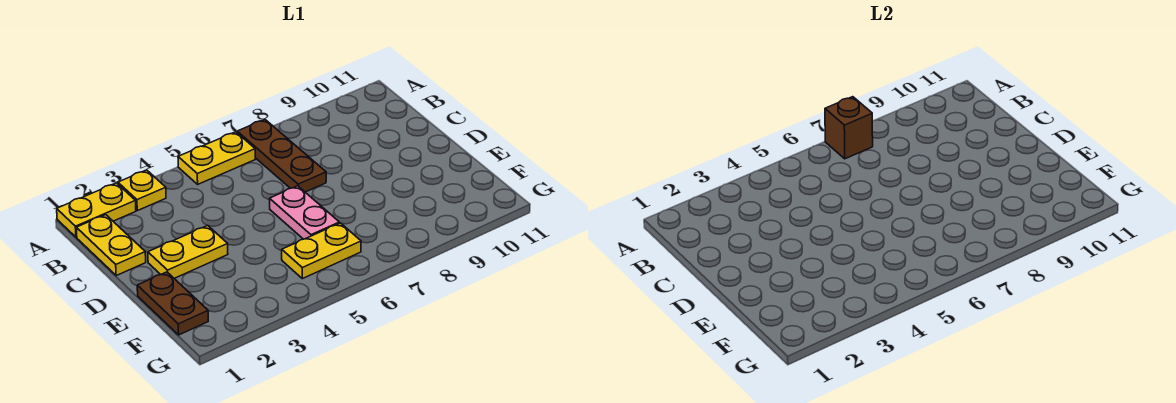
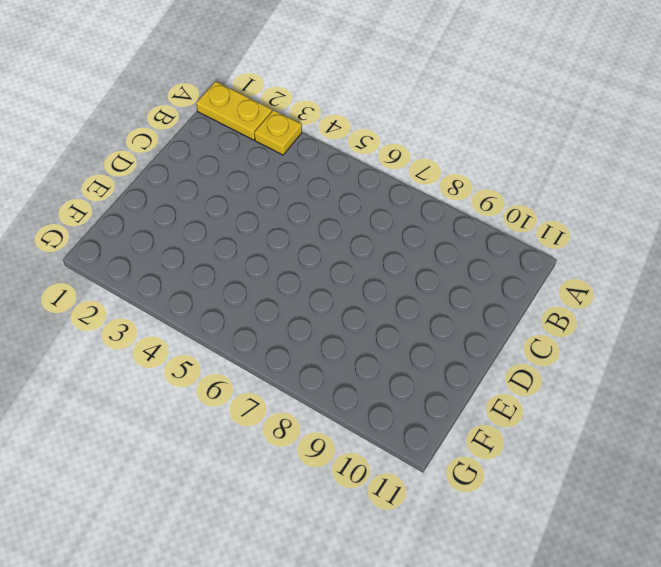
none -> yellow plate A5:A6 level 1
none -> brown plate A7:C7 level 1

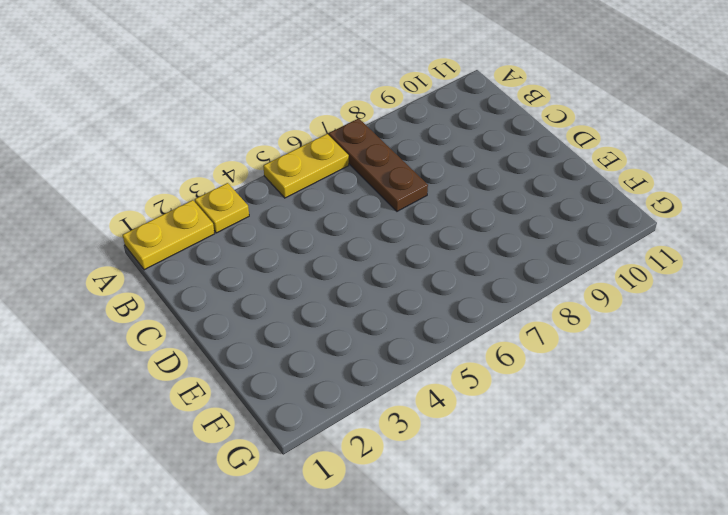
none -> yellow plate B1:C1 level 1
none -> yellow plate D2:D3 level 1

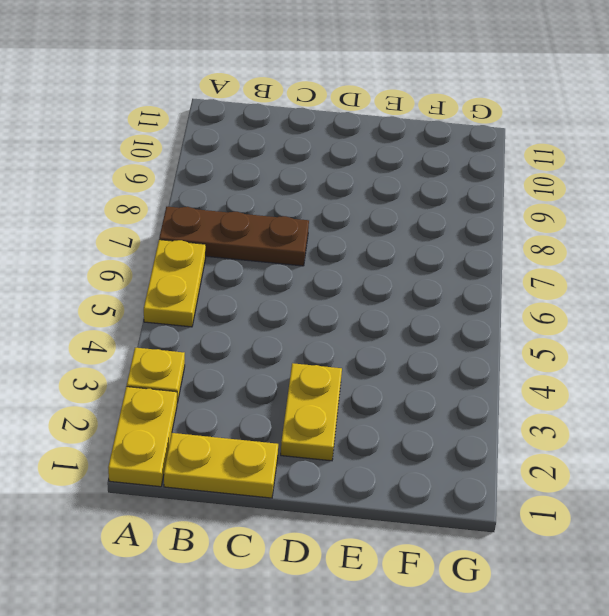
none -> pink plate D6:E6 level 1
none -> brown plate E1:F1 level 1

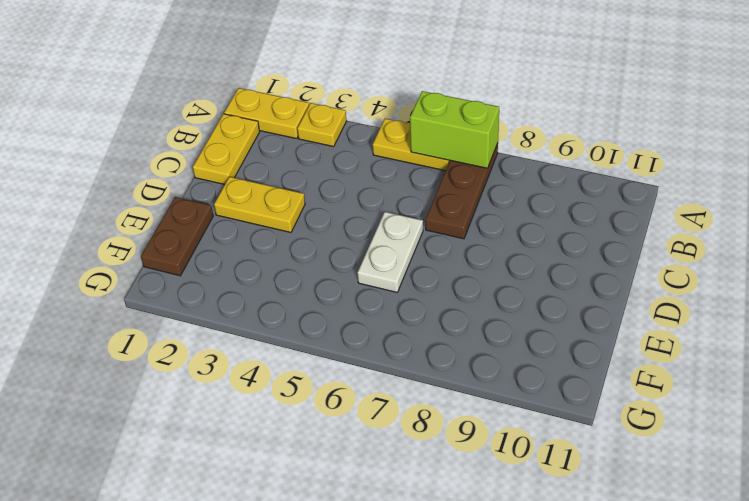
lime brick A6:A7 level 2 -> brown brick A7 level 2
white plate D6:E6 level 1 -> pink plate D6:E6 level 1
none -> yellow plate F5:F6 level 1

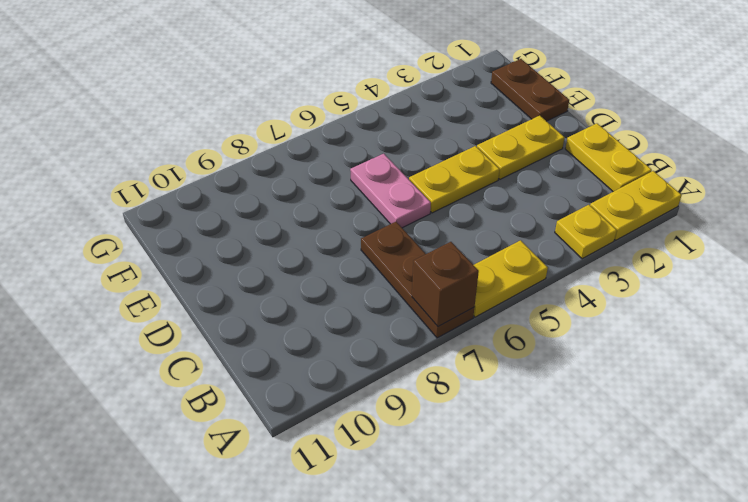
yellow plate D4:D5 level 1 -> yellow plate F5:F6 level 1

